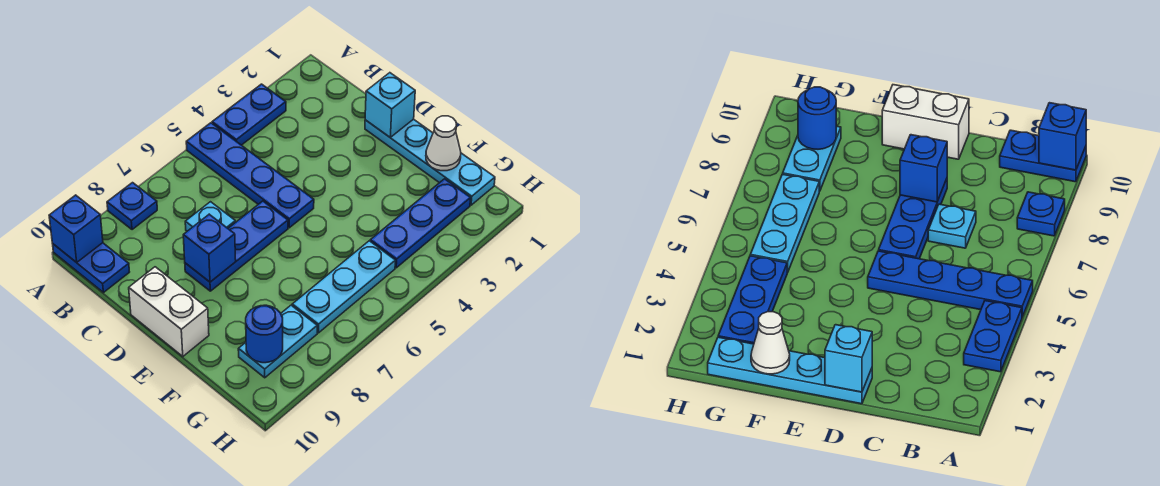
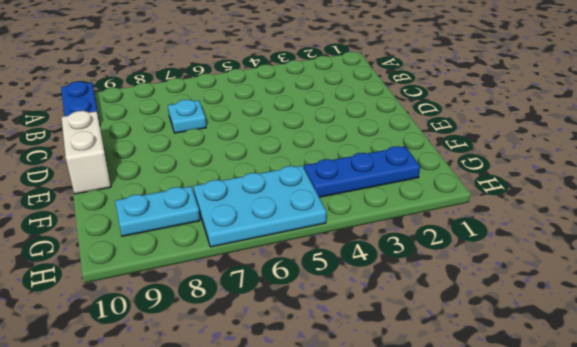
cyan plate G5:H7 level 1 -> cyan plate G5:G7 level 1
none -> blue plate A3:A4 level 1
none -> blue plate A5:D5 level 1
none -> blue plate A8 level 1

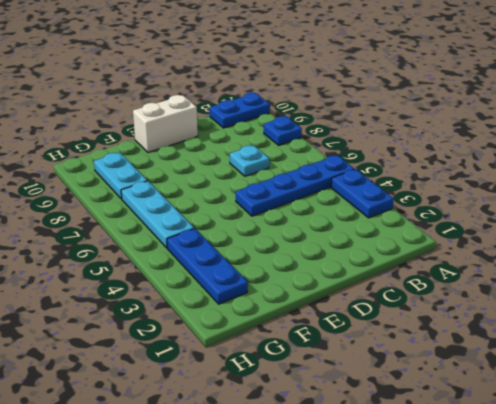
none -> cyan plate D1:G1 level 1
none -> blue plate D6:D8 level 1
none -> blue brick A10 level 2

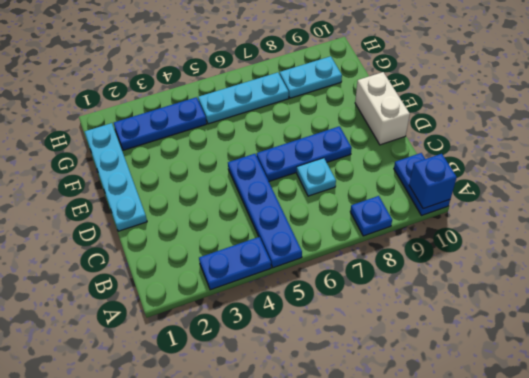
none -> cyan brick D1 level 2
none -> blue brick D8 level 2
none -> white cone F1 level 2

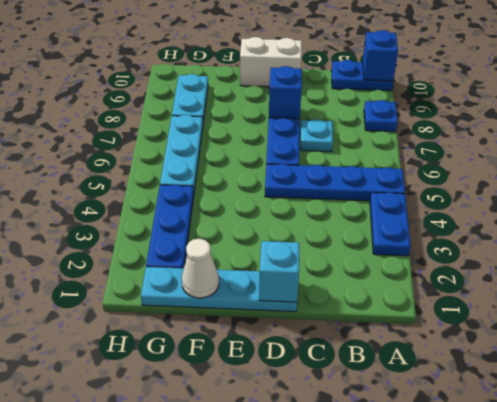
none -> blue round brick G9 level 2

